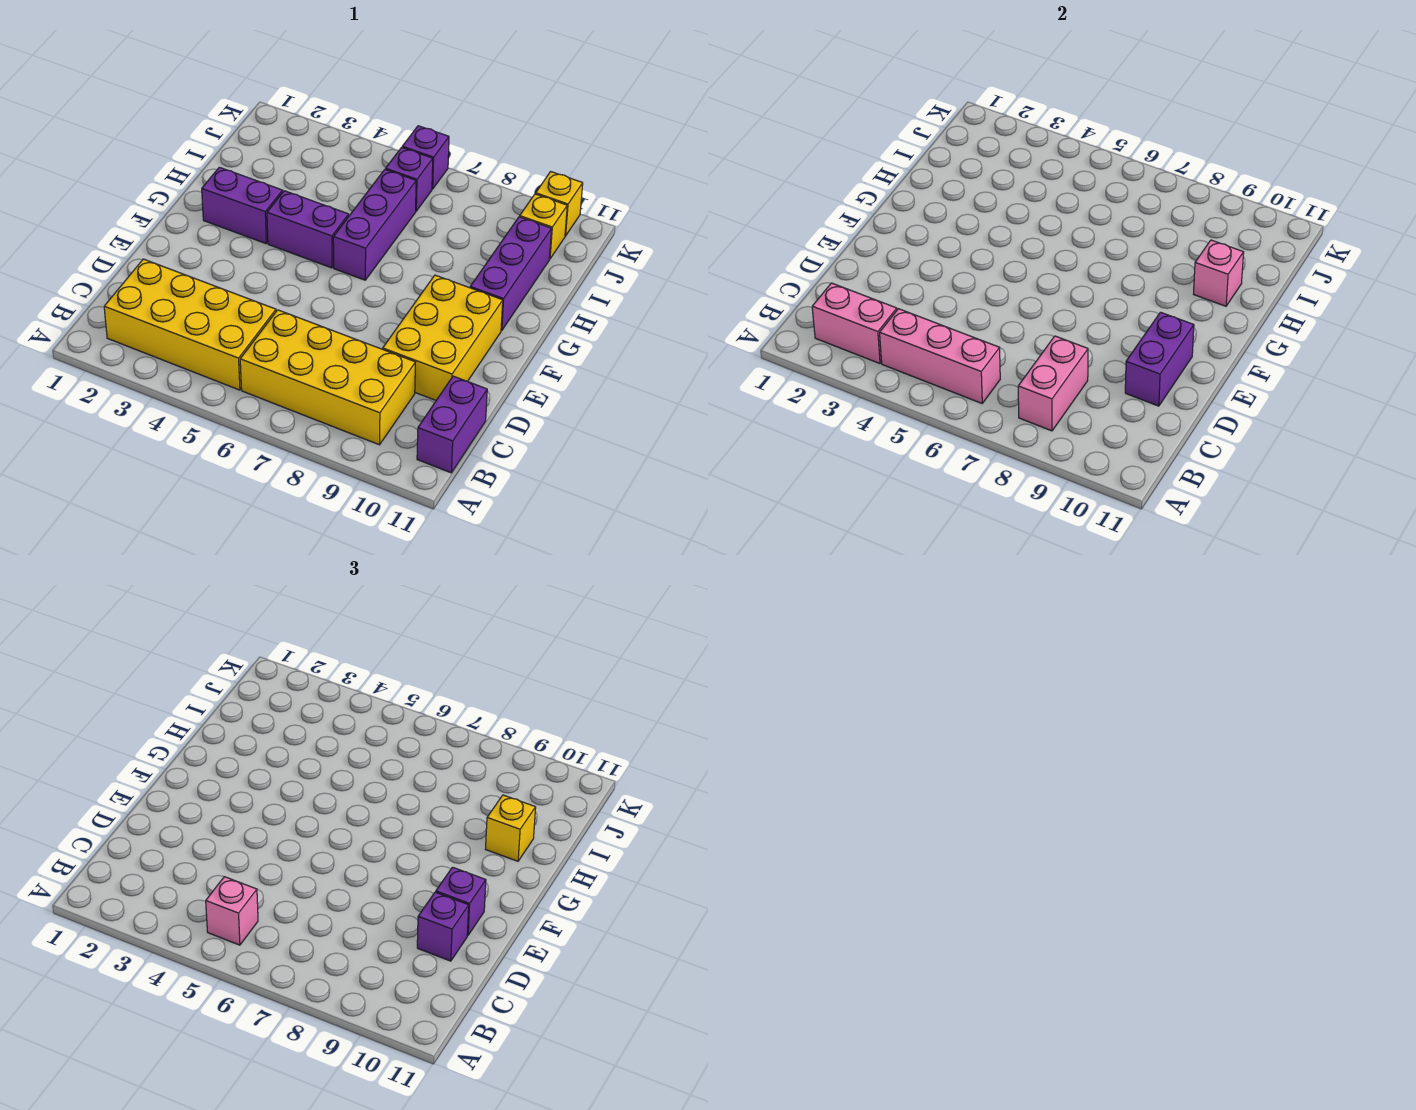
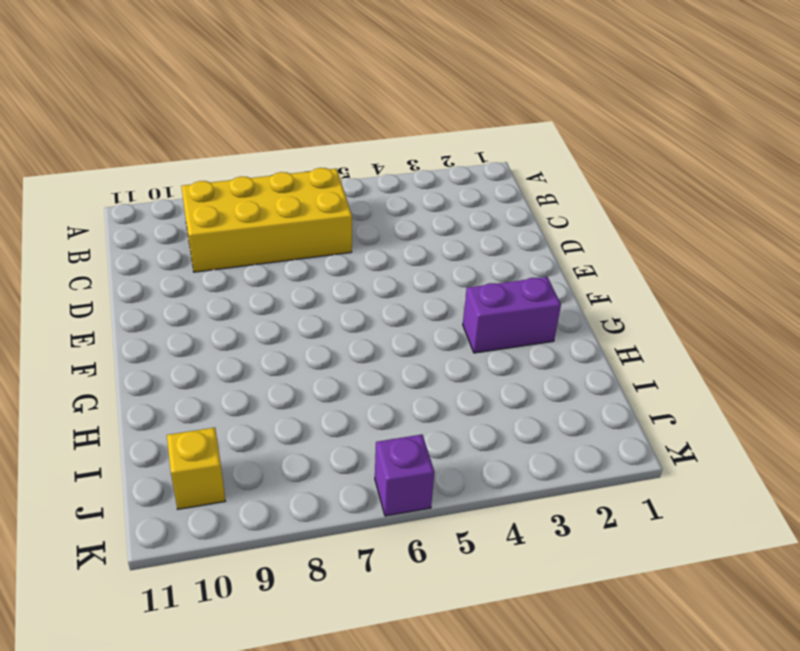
none -> yellow brick B2:C5 level 1
none -> purple brick B11:C11 level 1
none -> yellow brick D9:F10 level 1

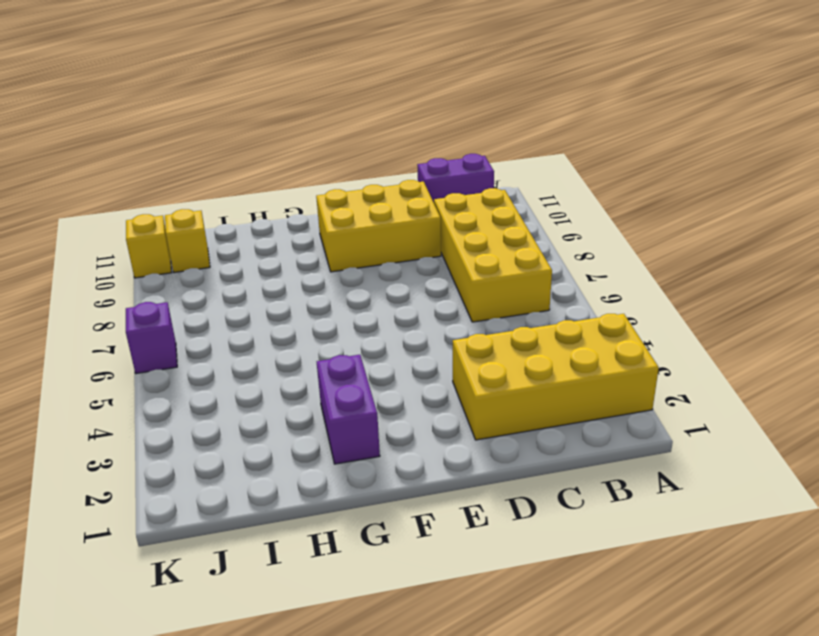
yellow brick A2:D3 level 1 -> yellow brick B2:C5 level 1
none -> purple brick G4:G5 level 1
none -> purple brick G6:I6 level 1
none -> purple brick G10:I10 level 1

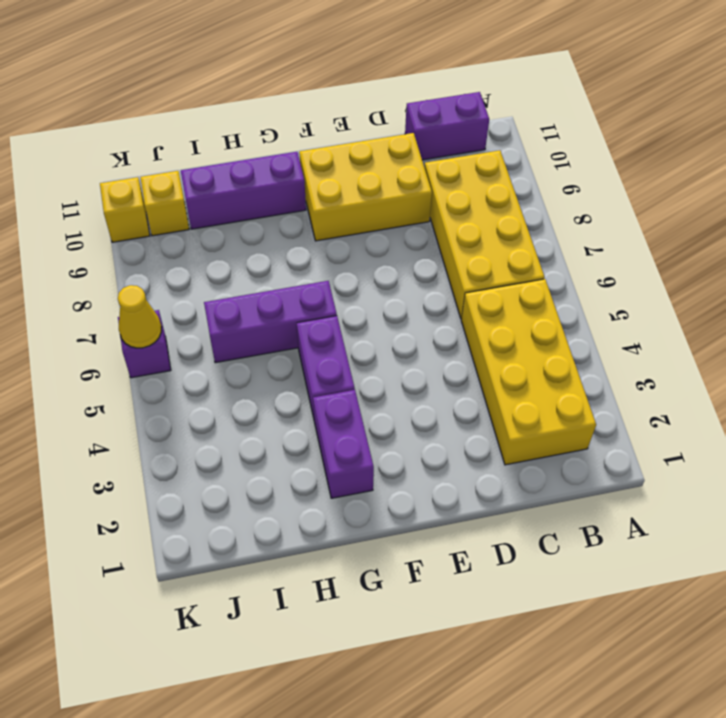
yellow cone K6 level 2 -> none
none -> purple brick J6 level 1
none -> pink brick B2:B3 level 2
none -> pink brick B4:B6 level 2

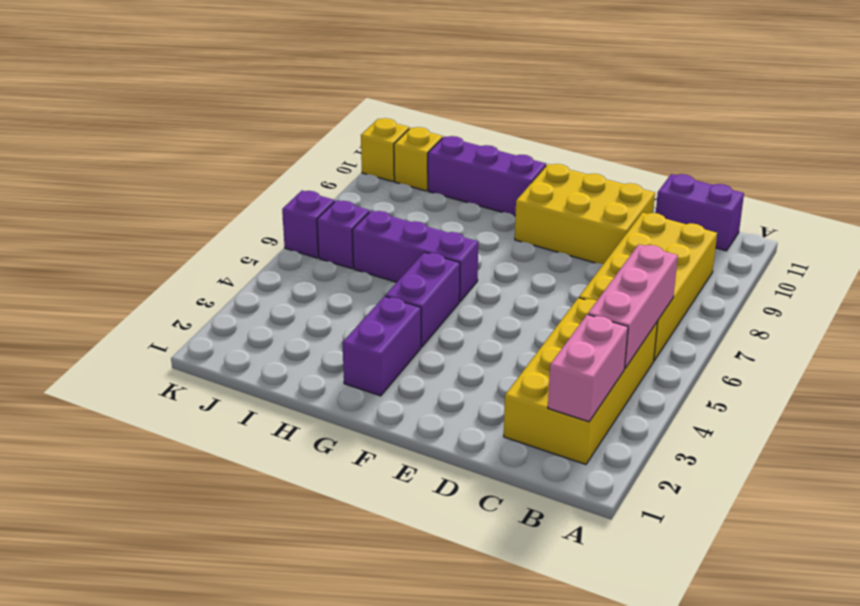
none -> pink brick B8:C8 level 2
none -> purple brick D10:E10 level 2
none -> pink brick H10 level 2

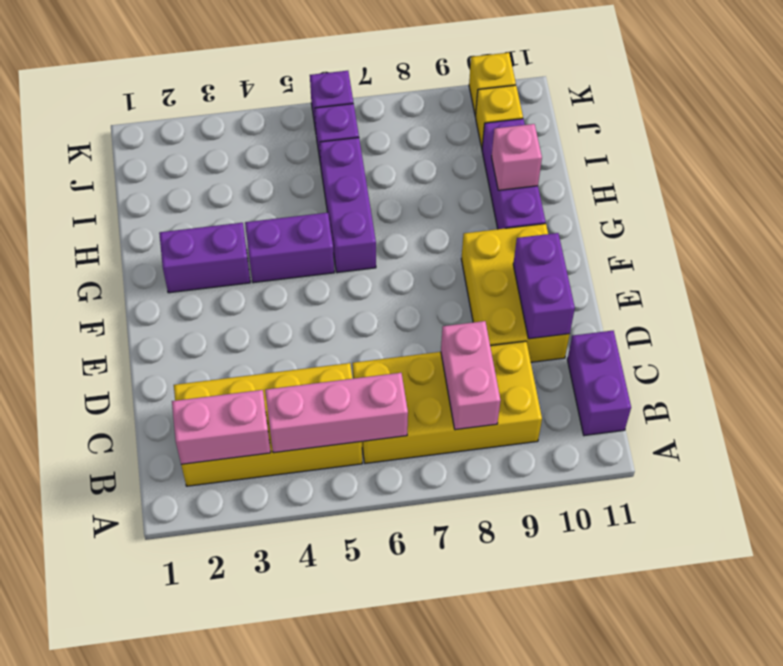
none -> pink brick B5 level 3
none -> purple brick D10 level 3
none -> purple brick E10 level 3

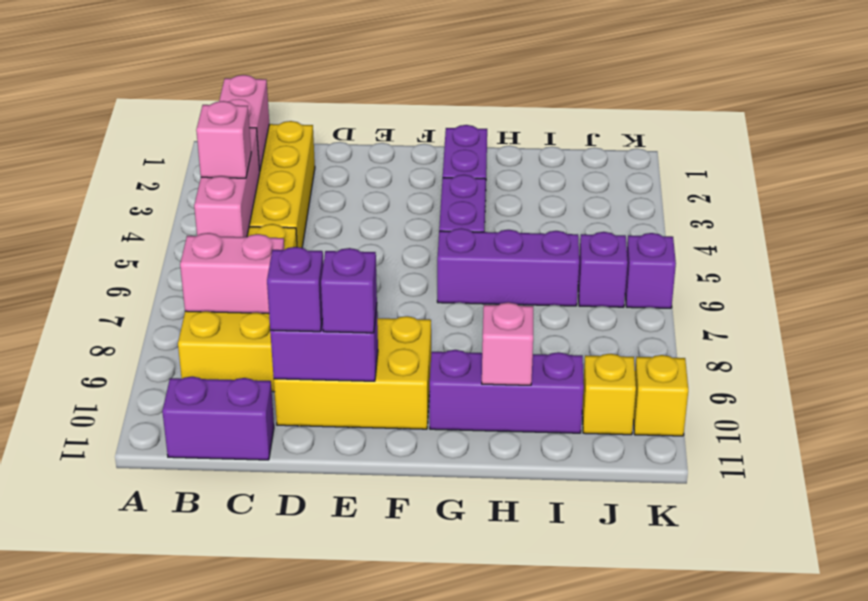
none -> yellow brick H10 level 3

